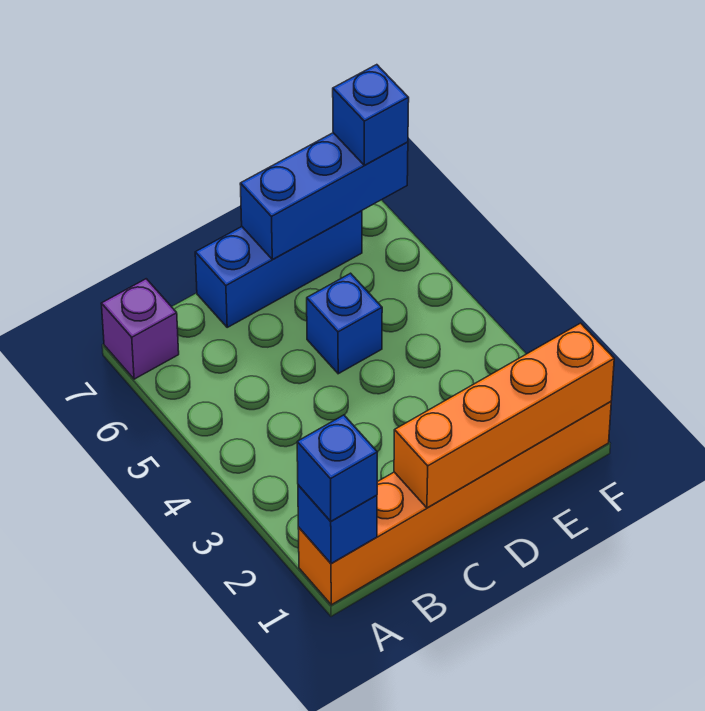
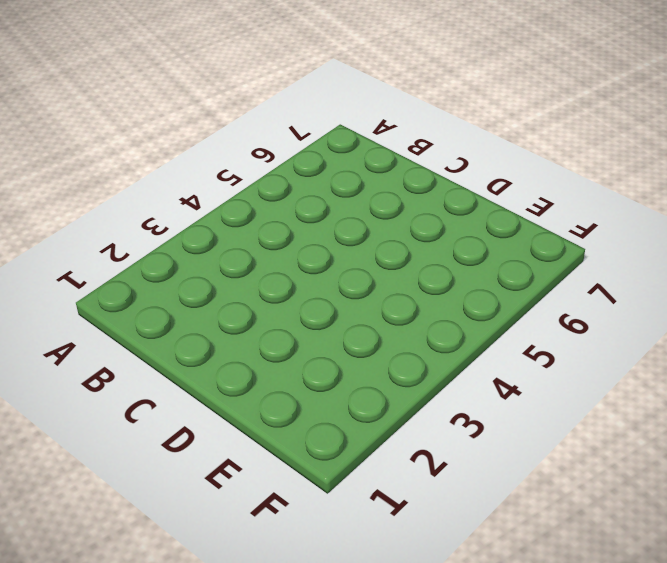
none -> orange brick A1:F1 level 1
none -> purple brick A7 level 1

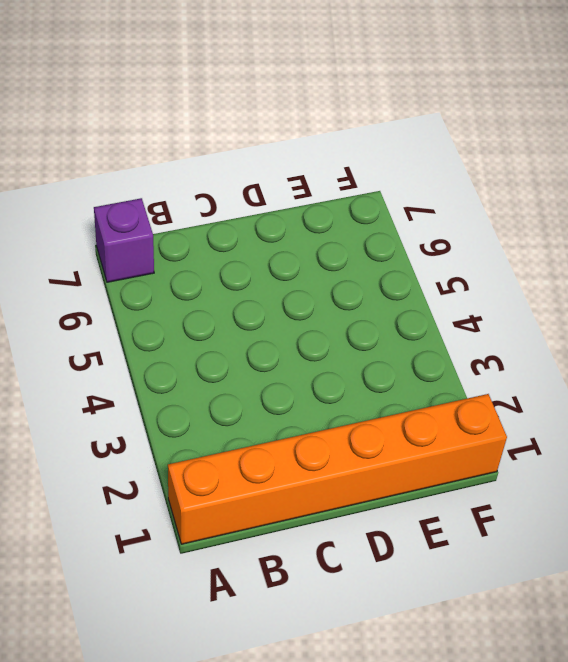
none -> blue brick C7:E7 level 1
none -> blue brick D5 level 1

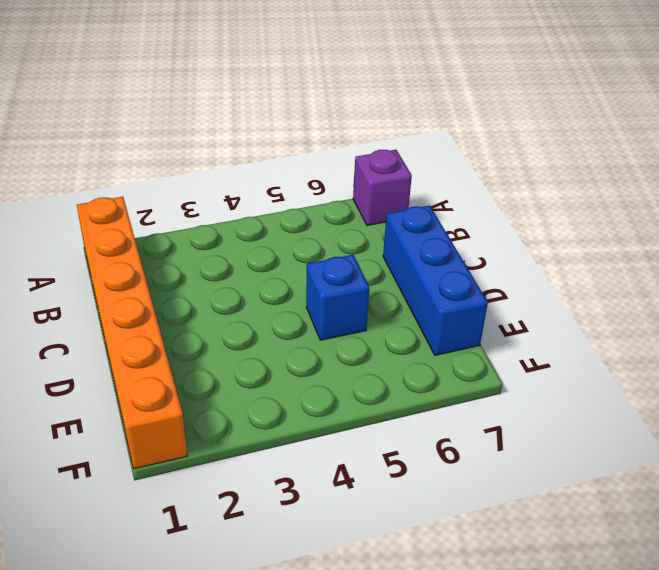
none -> blue brick A1 level 2
none -> orange brick C1:F1 level 2

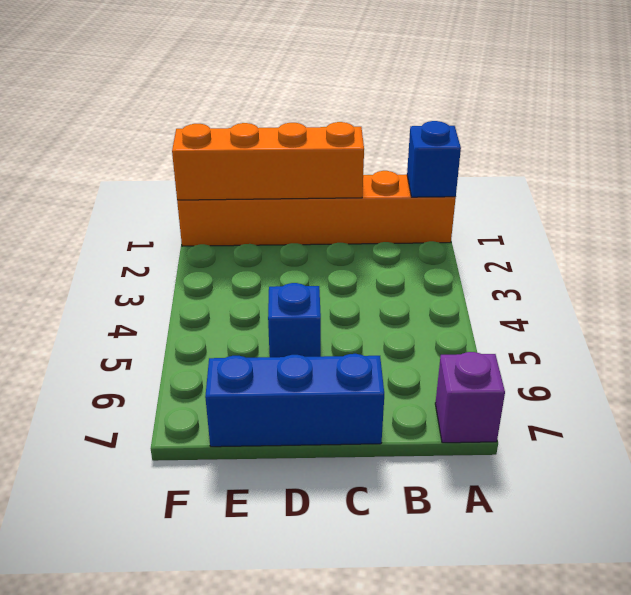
none -> blue brick D7:F7 level 2
none -> blue brick A1 level 3

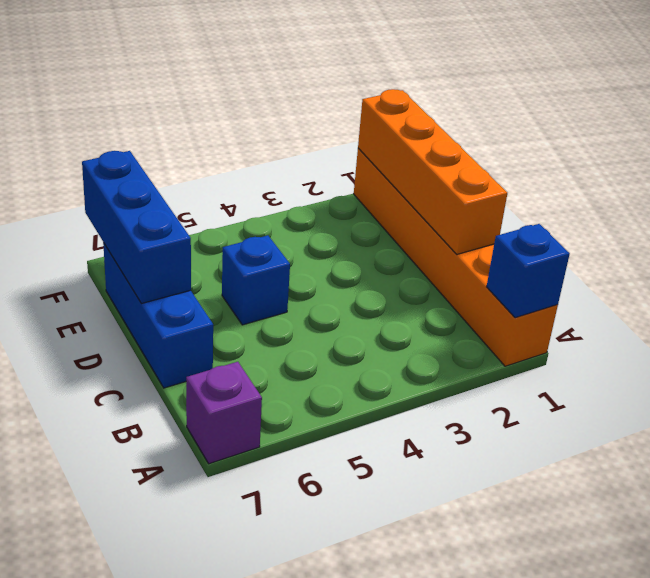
none -> blue brick A1 level 3
none -> blue brick F7 level 3

